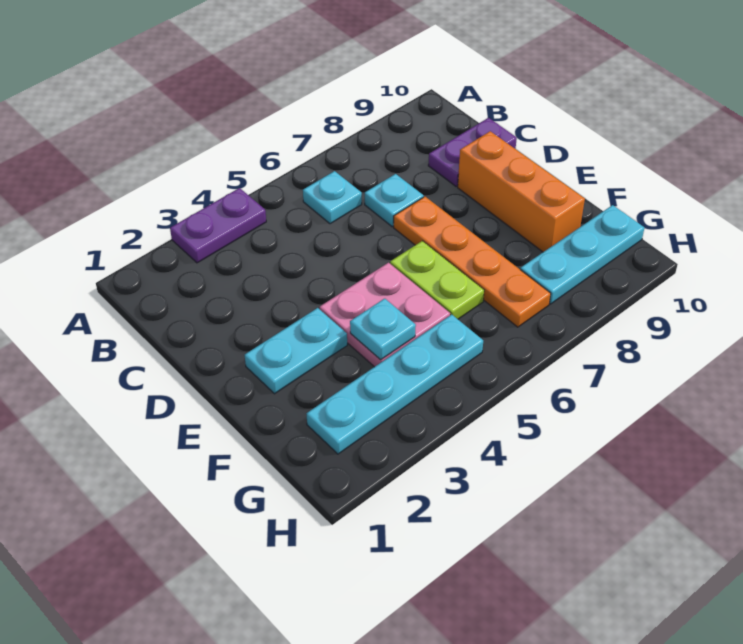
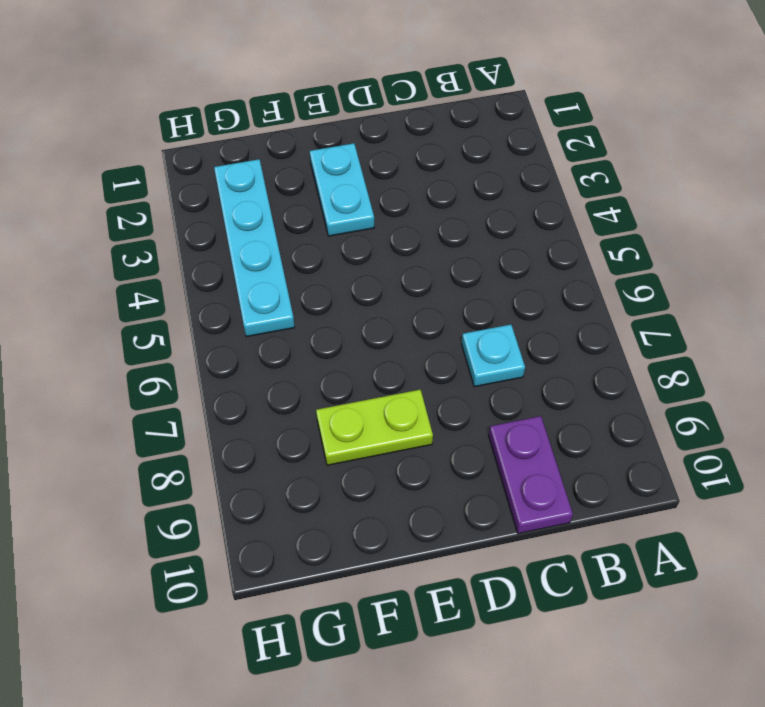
lime plate E8:F8 level 1 -> lime plate E6:F6 level 1
none -> purple plate A3:A4 level 1
none -> cyan plate B6 level 1
none -> orange plate D7:G7 level 1

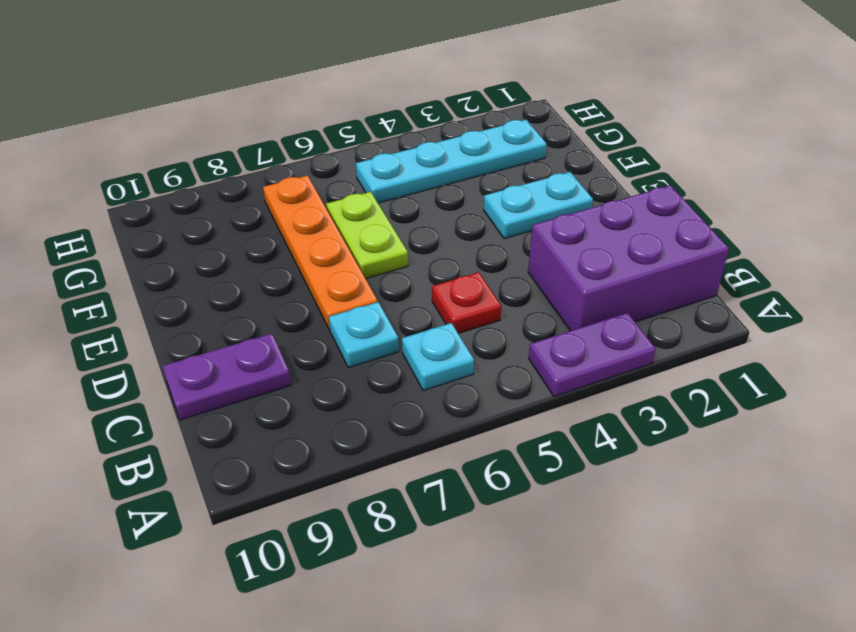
purple brick B1:C3 level 1 -> none
red plate C5 level 1 -> none
none -> orange brick D9:F9 level 1
none -> pink plate E4:F5 level 1
none -> cyan plate G8:G10 level 1

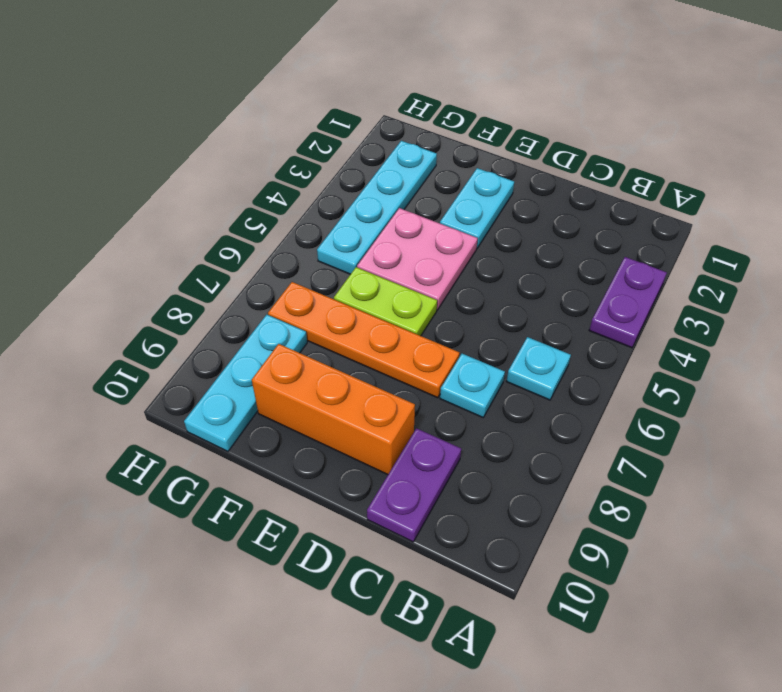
none -> cyan plate F4 level 2

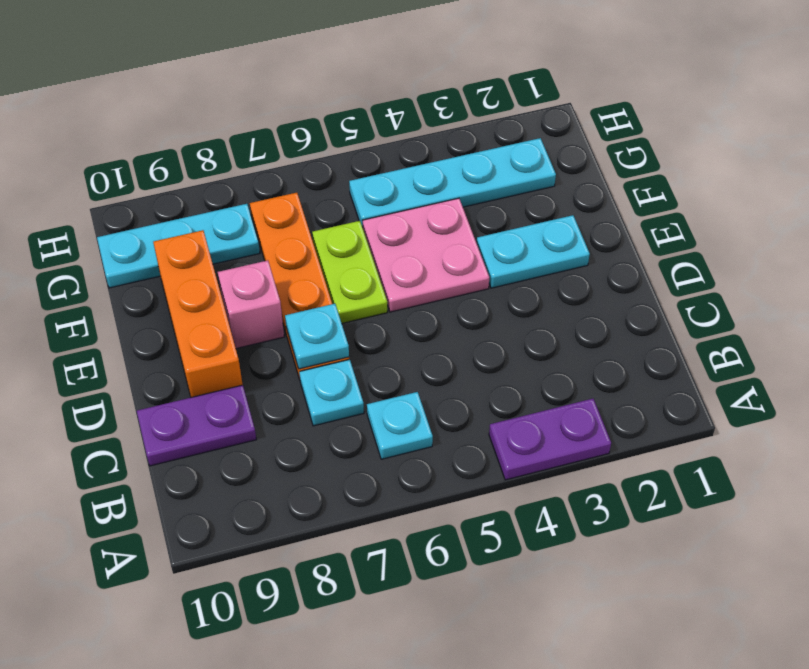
cyan plate D7 level 2 -> cyan plate F4 level 2
pink brick E8 level 1 -> none

